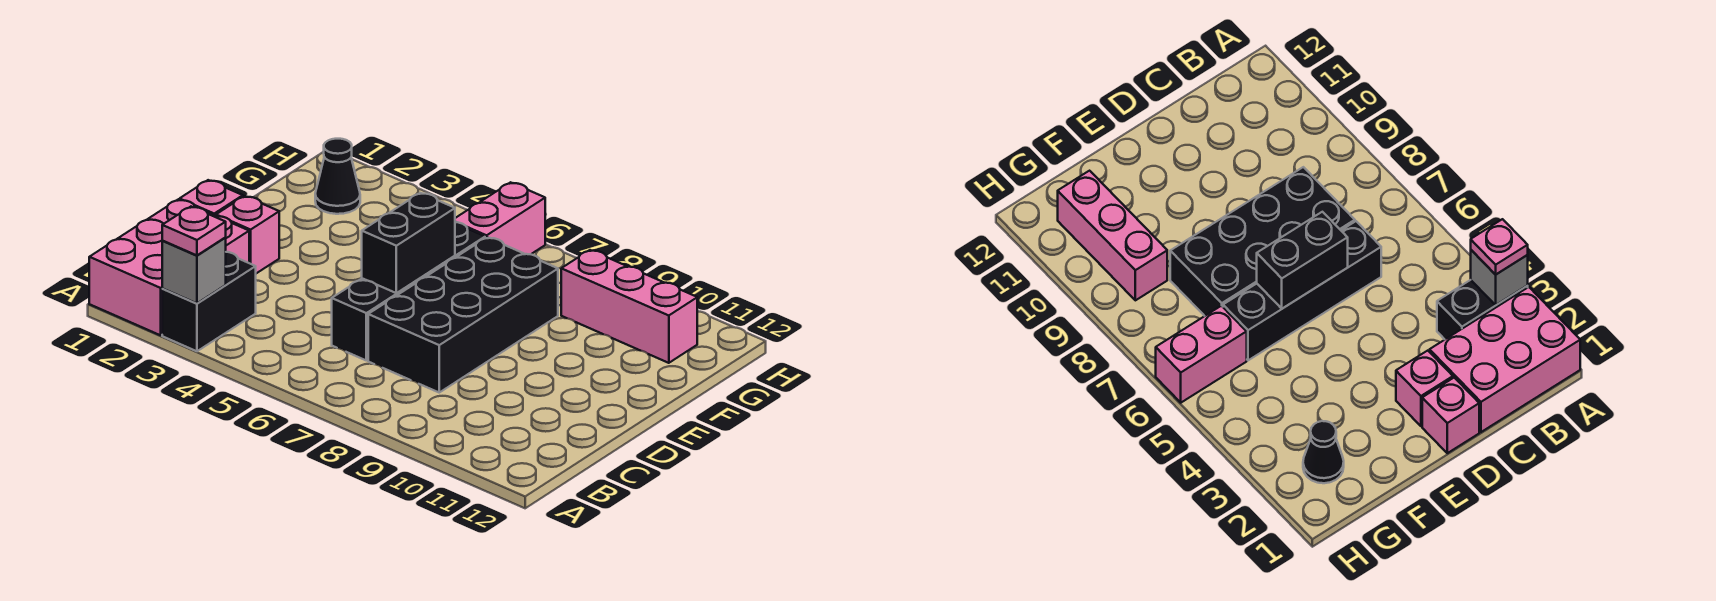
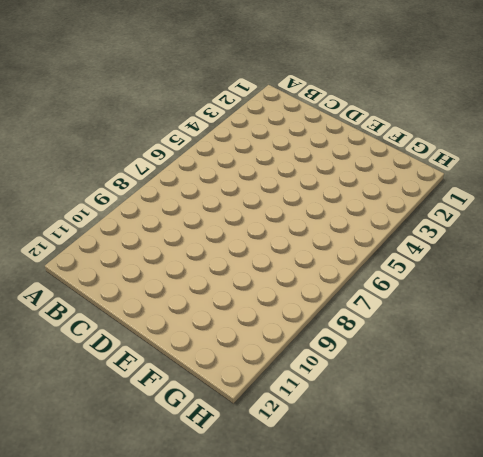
none -> pink brick A1:C2 level 1
none -> black brick A3:B3 level 1
none -> black brick C6:F6 level 1

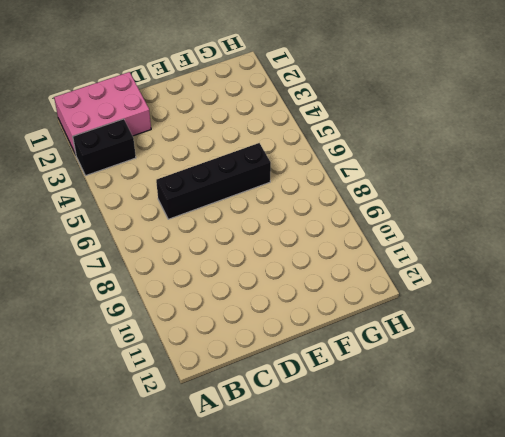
none -> black brick C7:F8 level 1
none -> pink brick D1 level 1
none -> pink brick D2 level 1

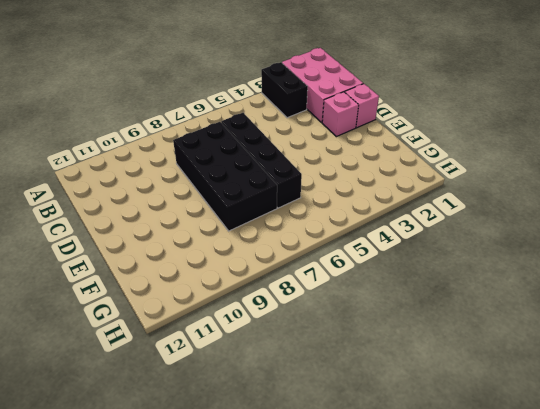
none -> black cone G2 level 1
none -> pink brick G6:H6 level 1
none -> pink brick G9:G11 level 1

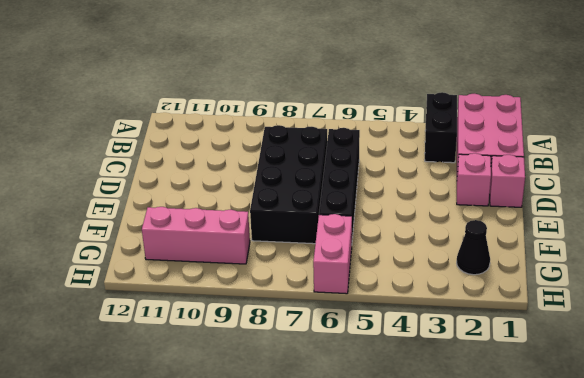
none -> grey brick A3 level 2
none -> black brick D6:E6 level 2
none -> pink plate A3 level 3

